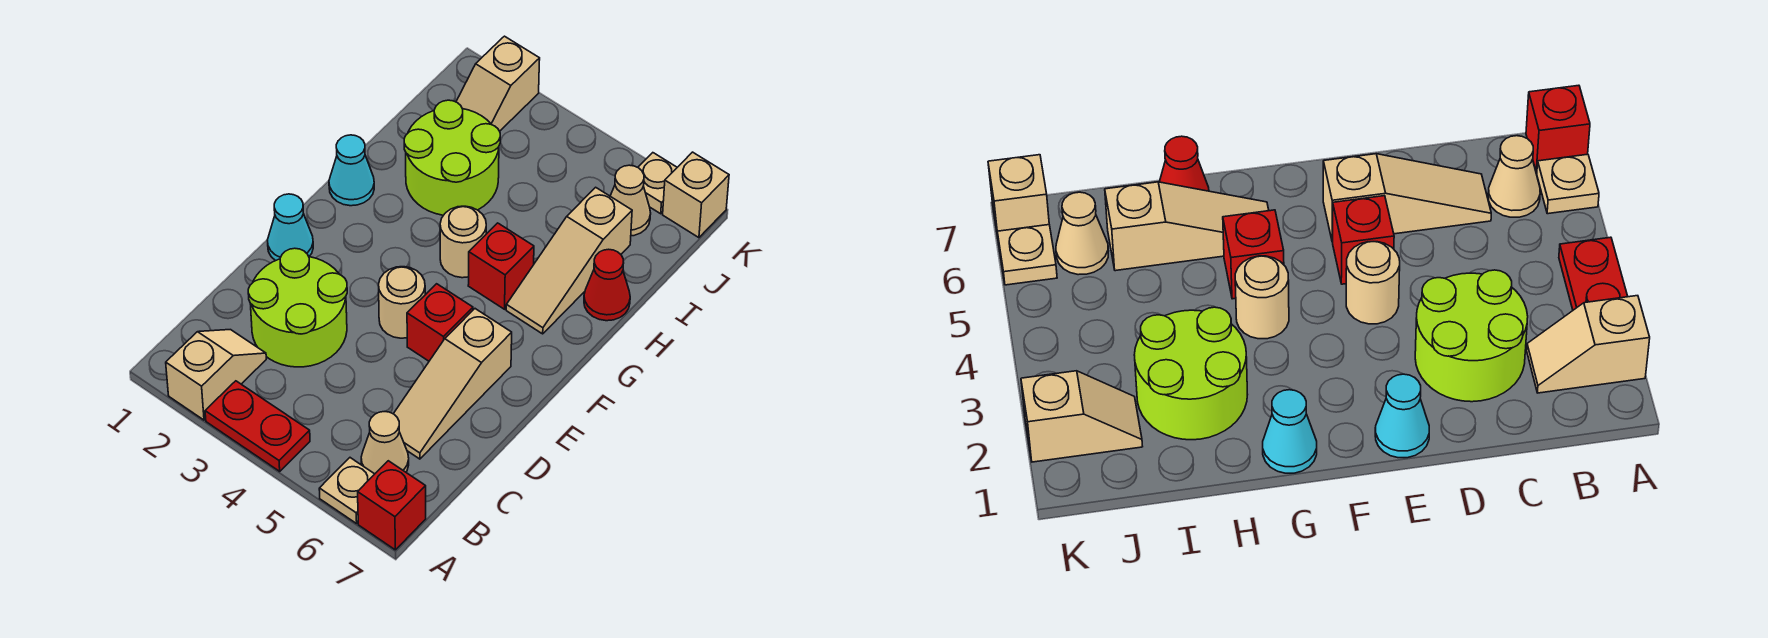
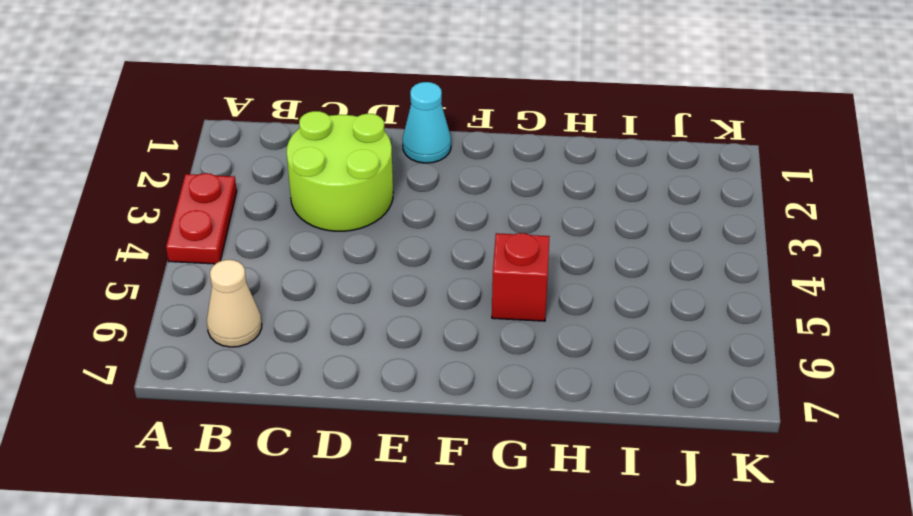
none -> tan slope A2:B2 level 1 top A
none -> tan plate A6 level 1
none -> red brick A7 level 1

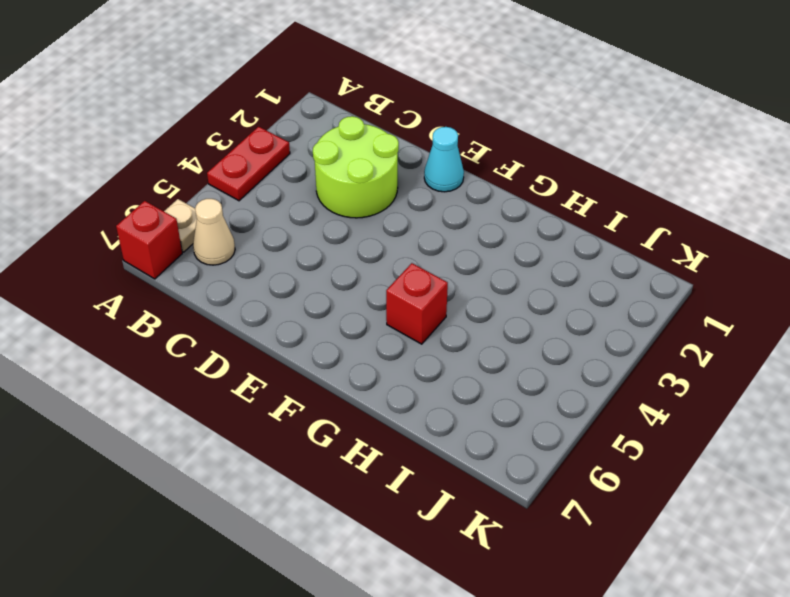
none -> tan slope A2:B2 level 1 top A
none -> tan slope C6:E6 level 1 top E
none -> tan round brick E4 level 1

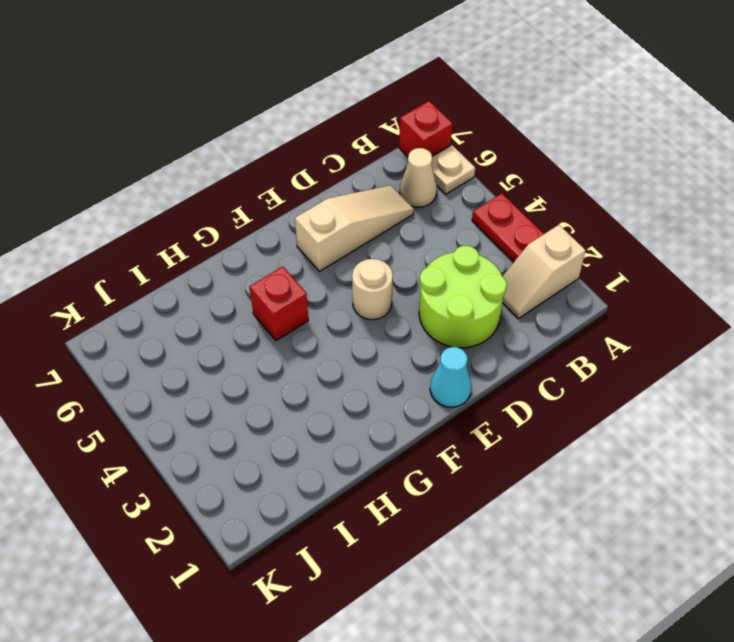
none -> red brick E5 level 1
none -> cyan cone G1 level 1
none -> tan round brick G4 level 1

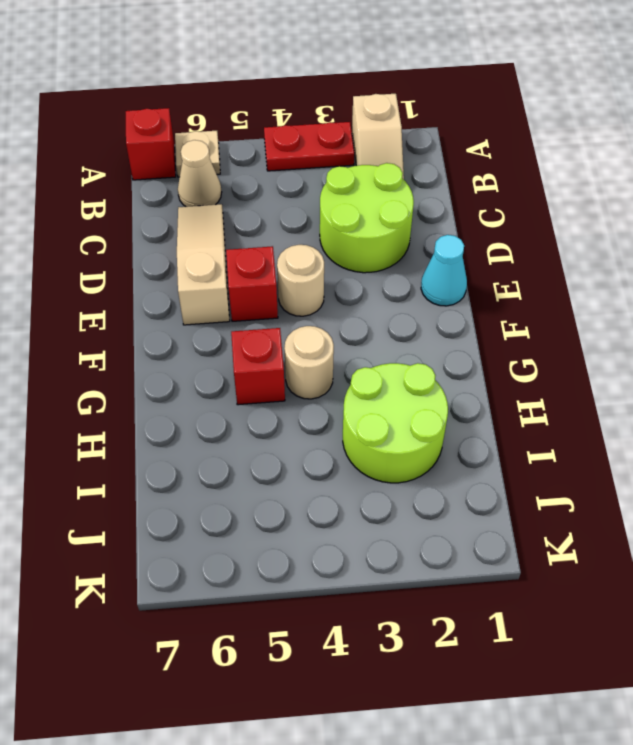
none -> cyan cone G1 level 1
none -> tan slope G6:I6 level 1 top I
none -> red cone H7 level 1

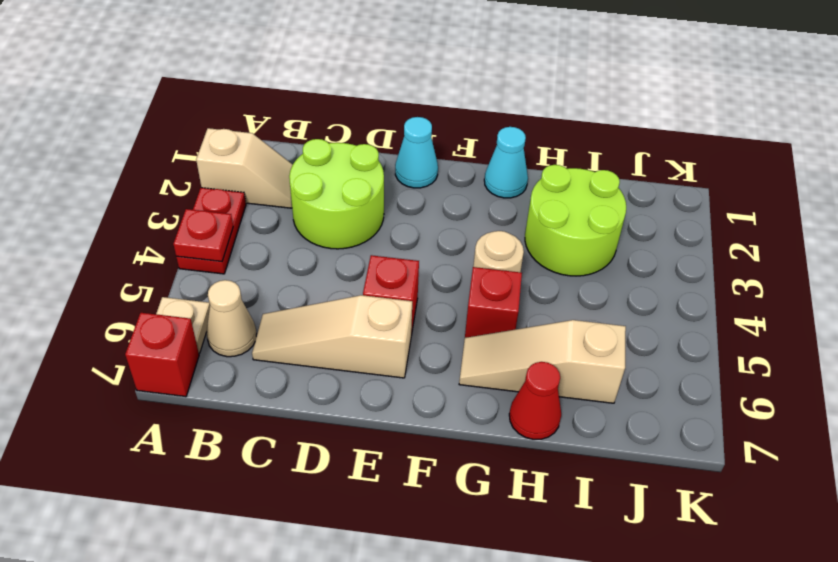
red plate A4 level 2 -> none
none -> tan round brick E4 level 1
none -> tan slope J2:K2 level 1 top K
none -> tan cone J6 level 1

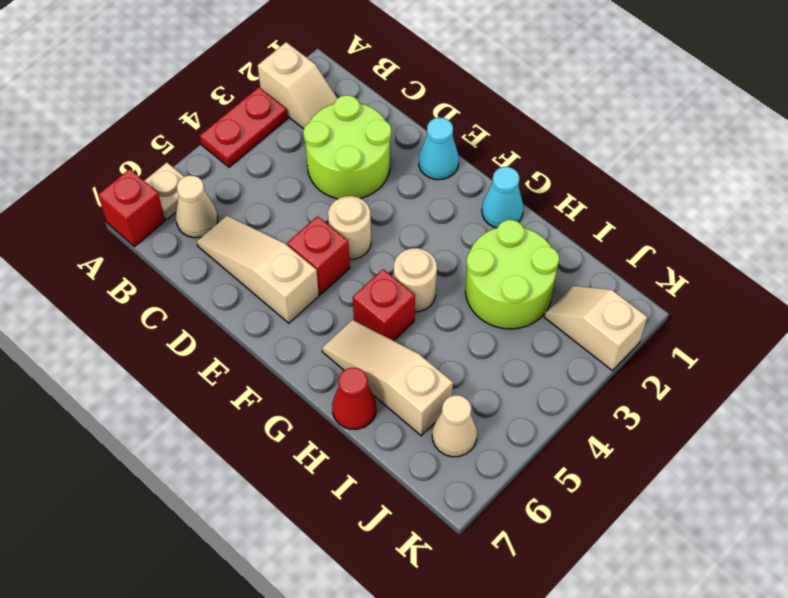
none -> tan plate K6 level 1
none -> tan brick K7 level 1

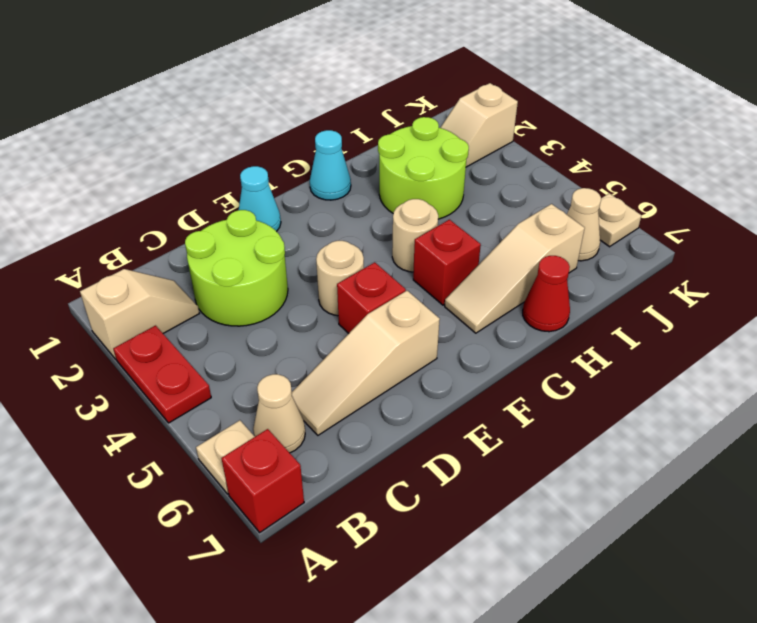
none -> tan brick K7 level 1

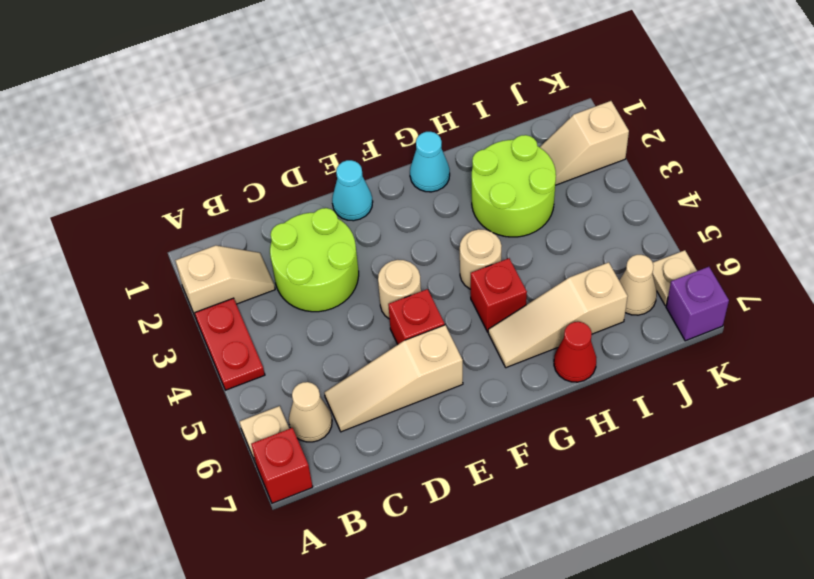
purple brick K7 level 1 -> tan brick K7 level 1

